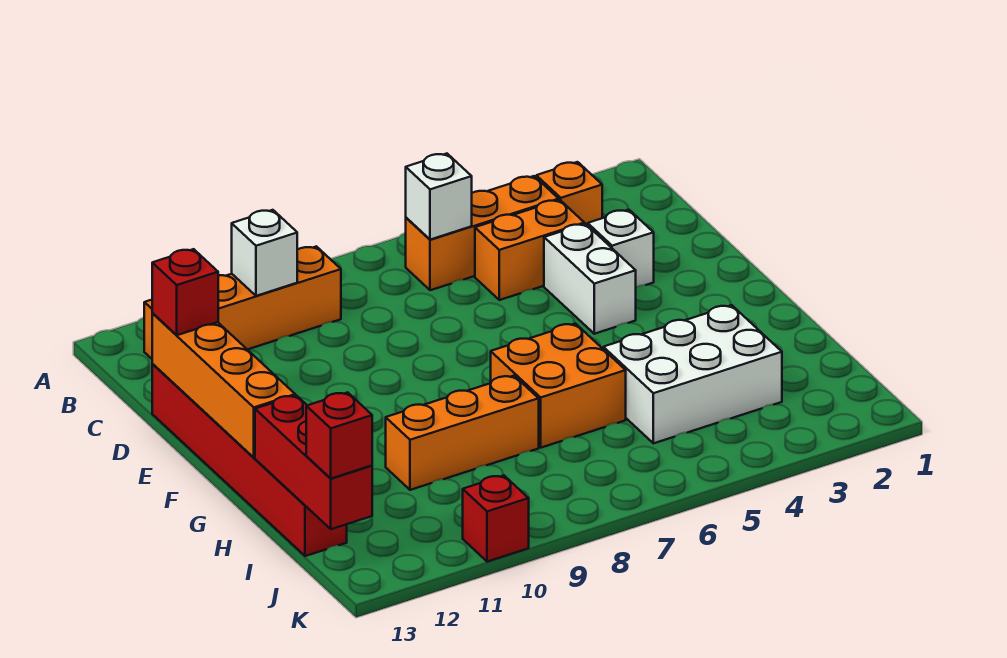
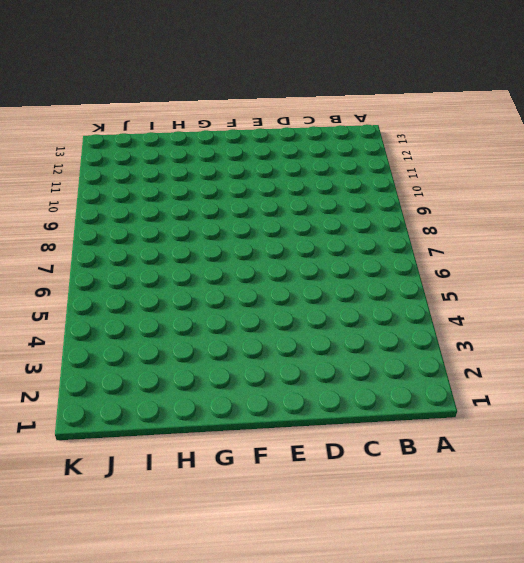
none -> orange brick B3 level 1
none -> orange brick B4:B6 level 1
none -> orange brick B9:B12 level 1

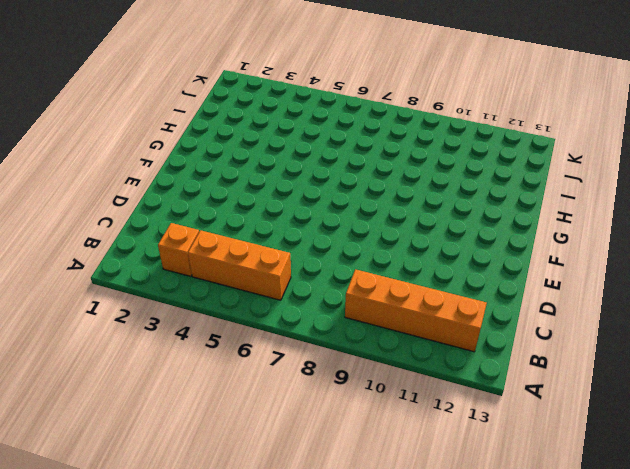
none -> orange brick C4:C5 level 1
none -> white brick D3 level 1
none -> white brick D4:E4 level 1

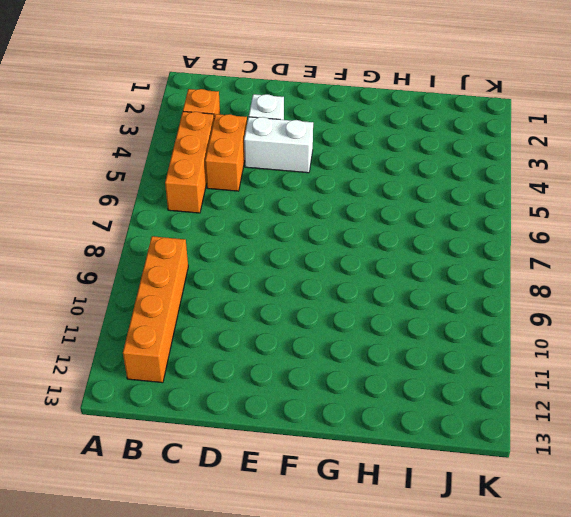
none -> red brick D13:I13 level 1
none -> orange brick G6:H7 level 1
none -> white brick H3:I5 level 1

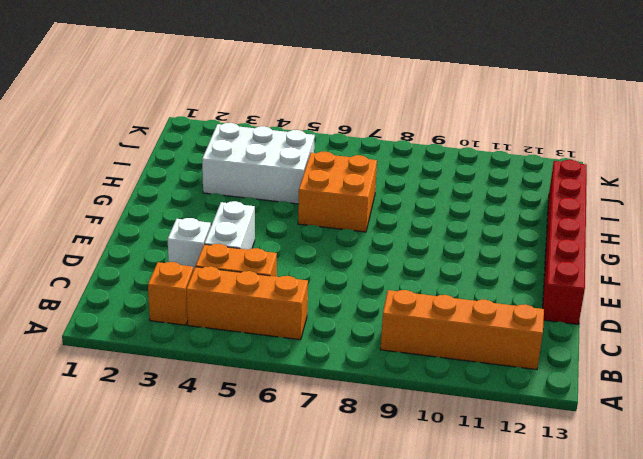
none -> orange brick H8:H10 level 1
none -> red brick K10 level 1
none -> white brick B6 level 2

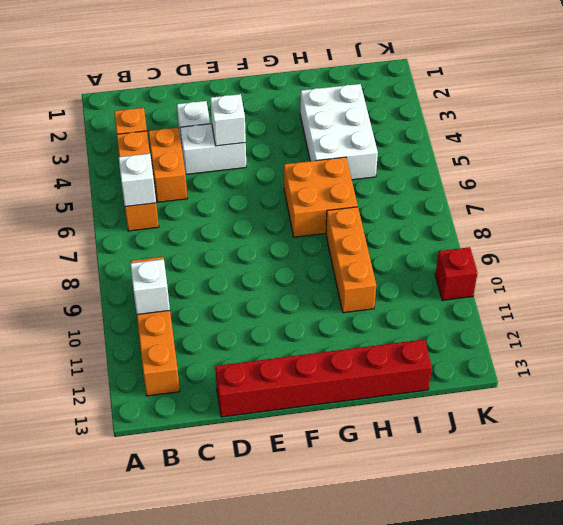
white brick E4 level 2 -> none
none -> orange brick D13:G13 level 2
none -> red brick H13:J13 level 2
none -> red brick D13 level 3

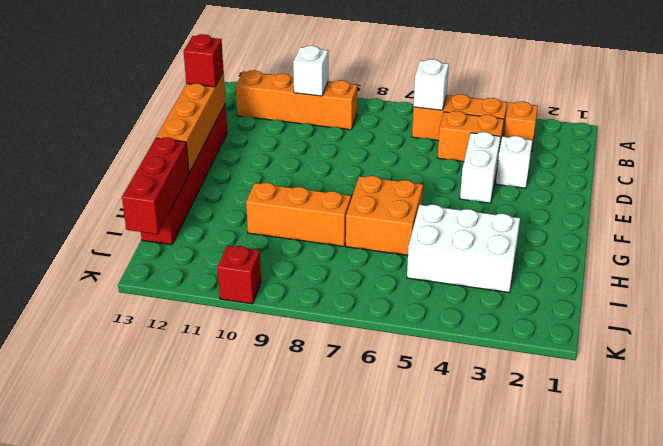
none -> red brick J13 level 3

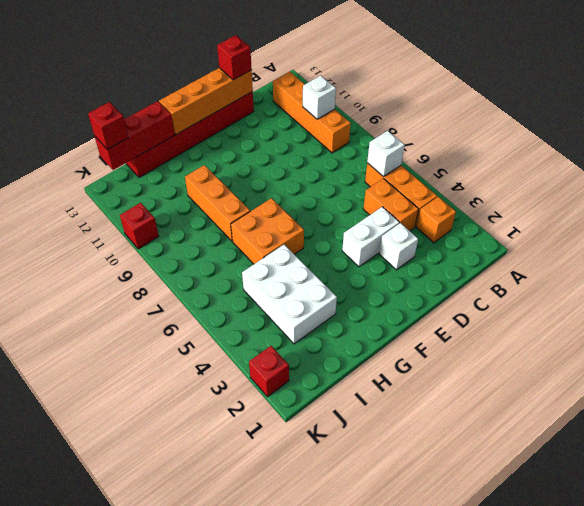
red brick K2 level 1 -> none

